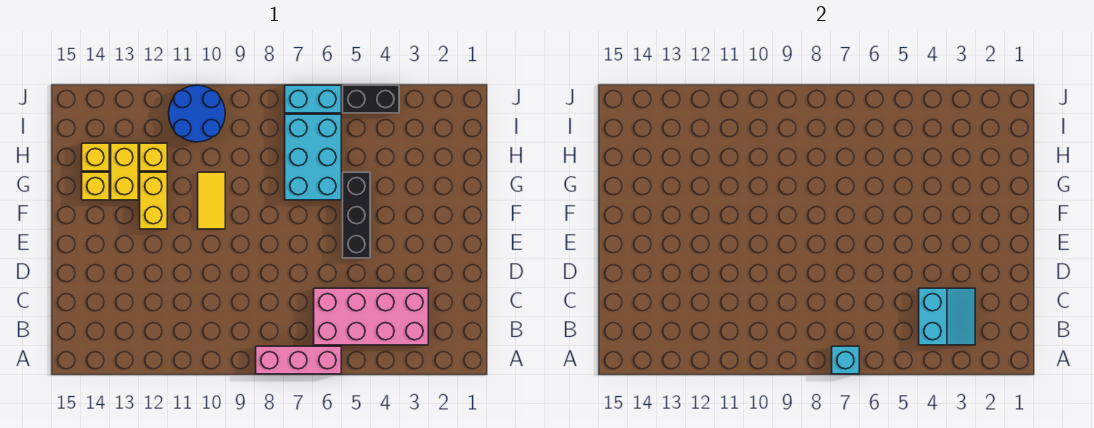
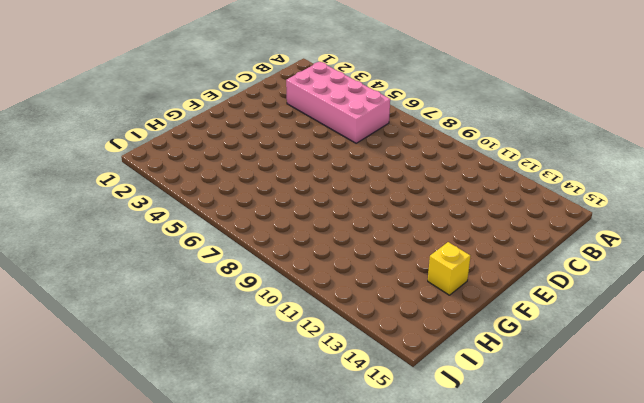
none -> pink brick A6:A8 level 1
none -> black brick E5:G5 level 1
none -> yellow tile F10:G10 level 1

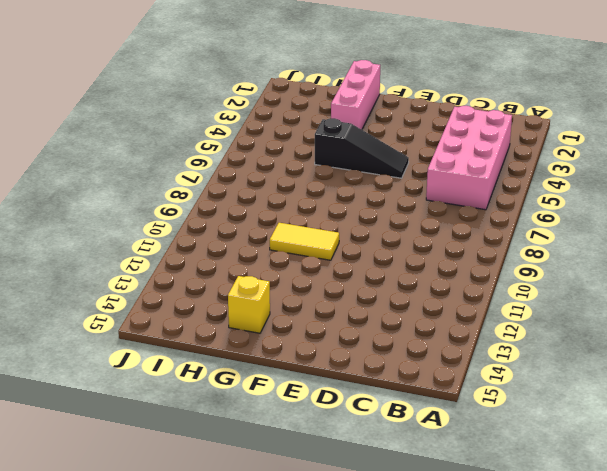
black slope E5:G5 level 1 top G -> black brick E5:G5 level 1
pink brick G1:G3 level 1 -> pink brick A6:A8 level 1
none -> yellow brick F12:G12 level 1
none -> cyan brick G6:I7 level 1
none -> yellow brick G13:H13 level 1

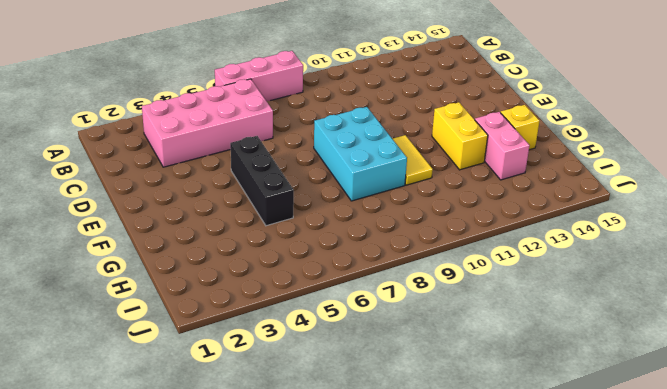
cyan brick E8:G9 level 1 -> cyan brick G6:I7 level 1
pink brick G13:H13 level 1 -> yellow brick G13:H13 level 1
none -> yellow brick H12 level 1
none -> yellow brick H14 level 1
none -> blue round brick I10:J11 level 1

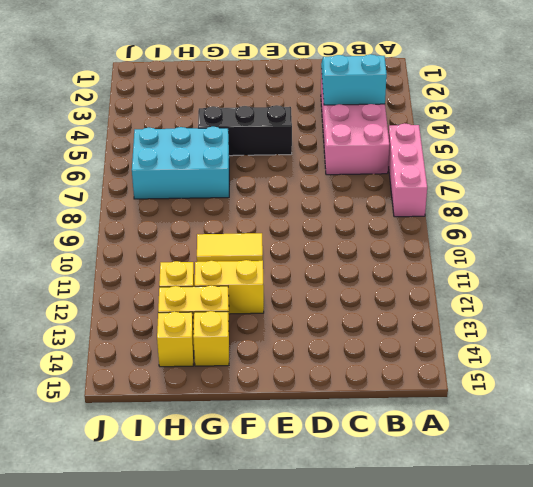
none -> blue round brick I10:J11 level 1
none -> black brick J4:J5 level 1
none -> cyan brick J6:J7 level 1

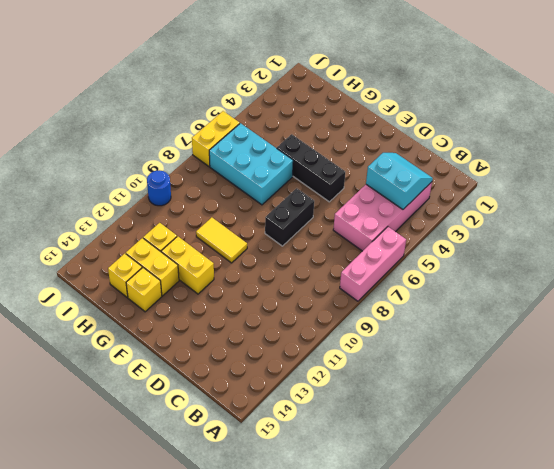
black brick E7:E8 level 1 -> black brick J4:J5 level 1
yellow brick J6:J7 level 1 -> cyan brick J6:J7 level 1
blue round brick J10 level 1 -> blue round brick I10:J11 level 1
none -> cyan brick A7 level 2

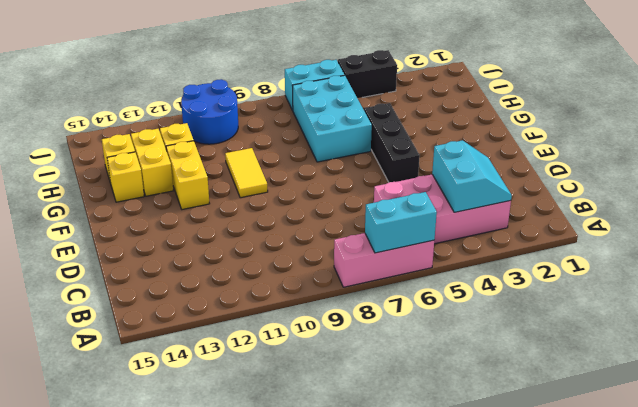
cyan brick A6:A7 level 2 -> cyan brick A7 level 2

